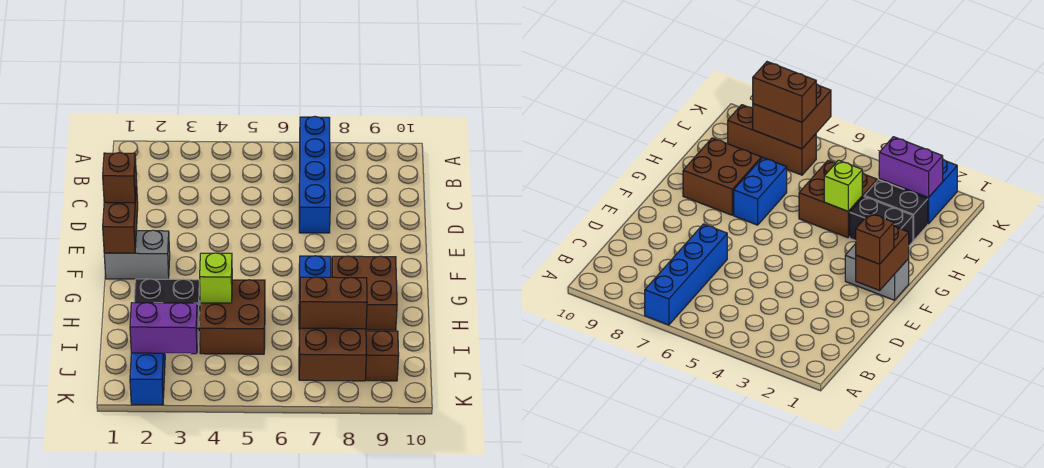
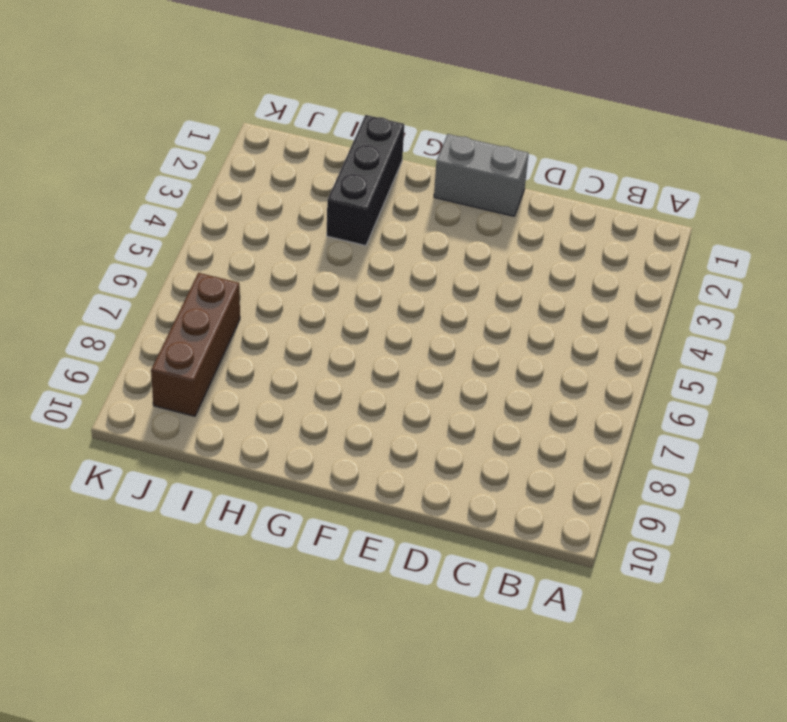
grey brick E1:F1 level 1 -> grey brick F1:F2 level 1
black brick H1:H3 level 1 -> black brick H2:H3 level 1
none -> blue brick A7:D7 level 1
none -> blue brick G7:H7 level 1
none -> brown brick G8:H9 level 1

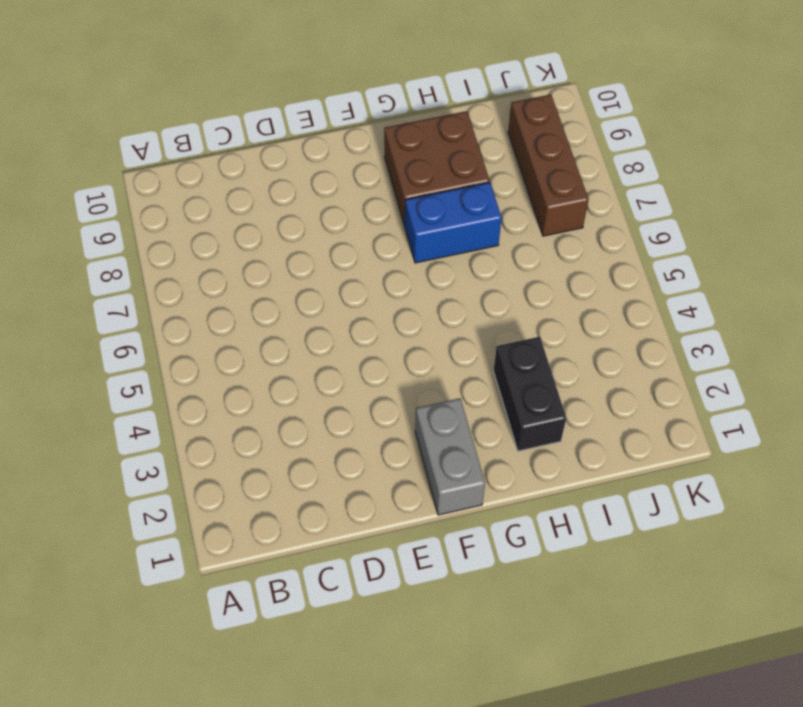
none -> blue brick A7:D7 level 1
none -> brown brick H4:I5 level 1
none -> black brick I2:I3 level 1

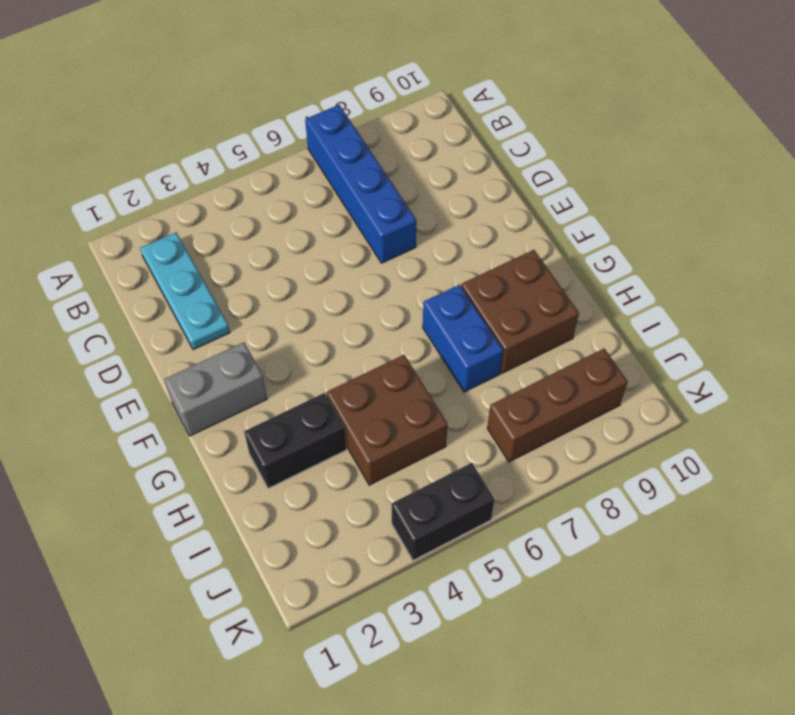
cyan plate B2:D2 level 1 -> none
black brick K4:K5 level 1 -> black brick I2:I3 level 1
none -> blue brick J2:K2 level 1
none -> brown brick E1:F1 level 2
none -> lime brick H4 level 2

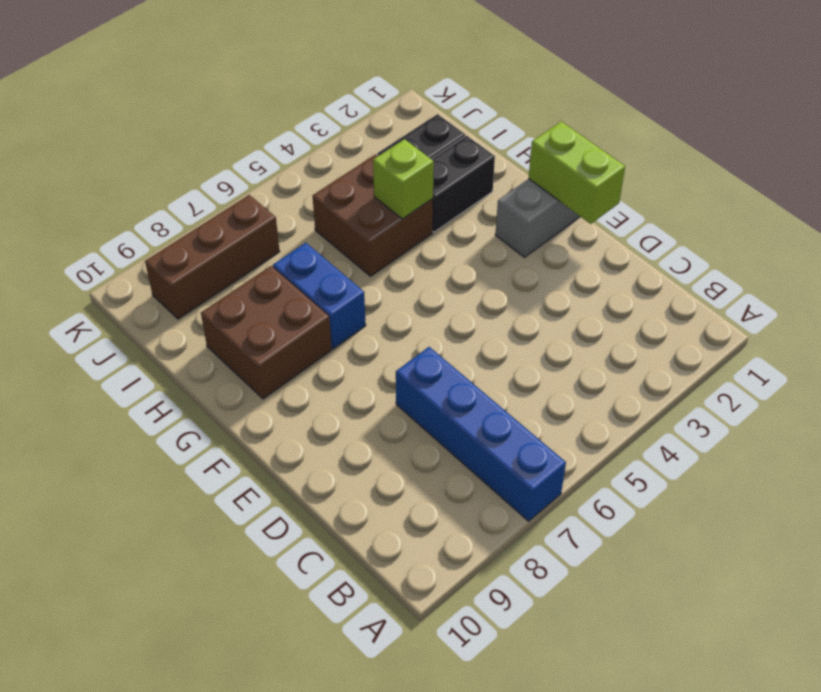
lime brick E1:F1 level 2 -> brown brick E1:F1 level 2
none -> blue brick J2:K2 level 1
none -> purple brick J2:J3 level 2
none -> brown brick J7:K8 level 2

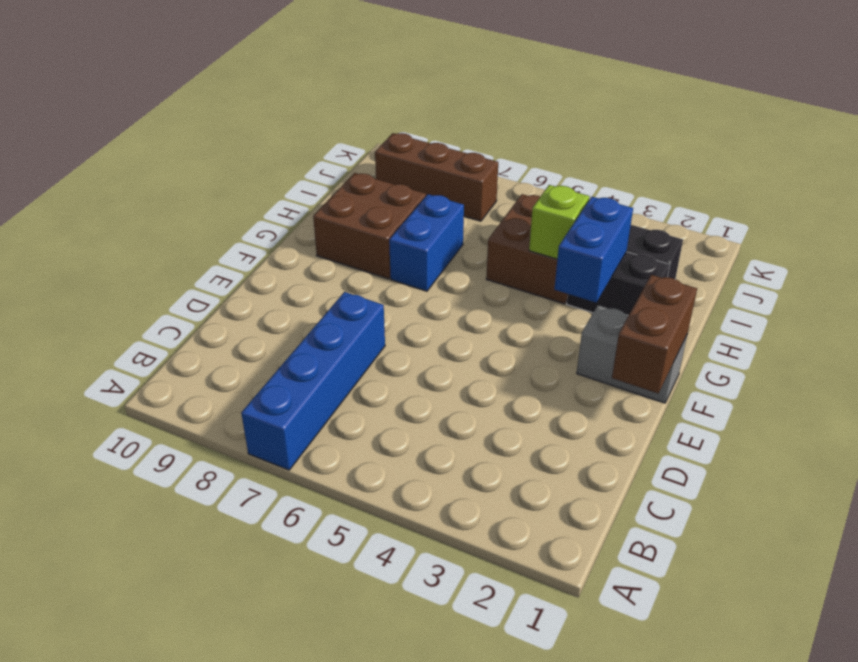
blue brick G3:H3 level 2 -> blue brick J2:K2 level 1
none -> purple brick J2:J3 level 2
none -> brown brick J7:K8 level 2
none -> brown brick E1 level 3

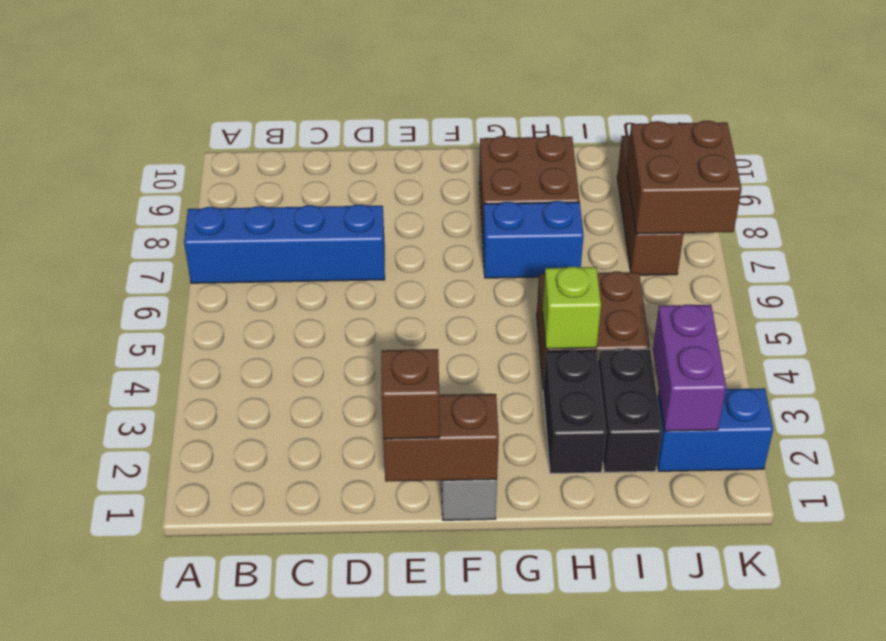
none -> brown brick J7:J8 level 3

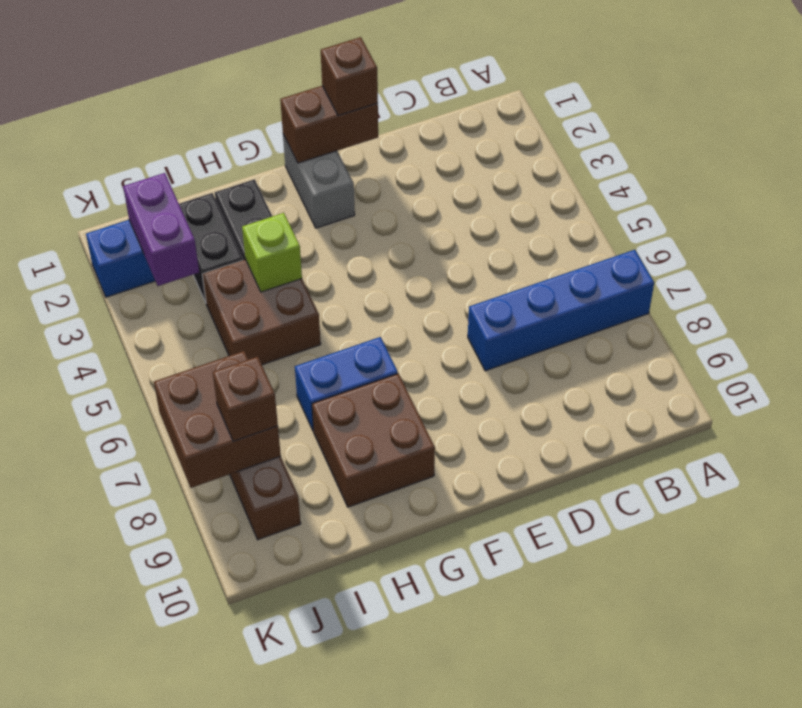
brown brick J8 level 3 -> brown brick J7:J8 level 3

